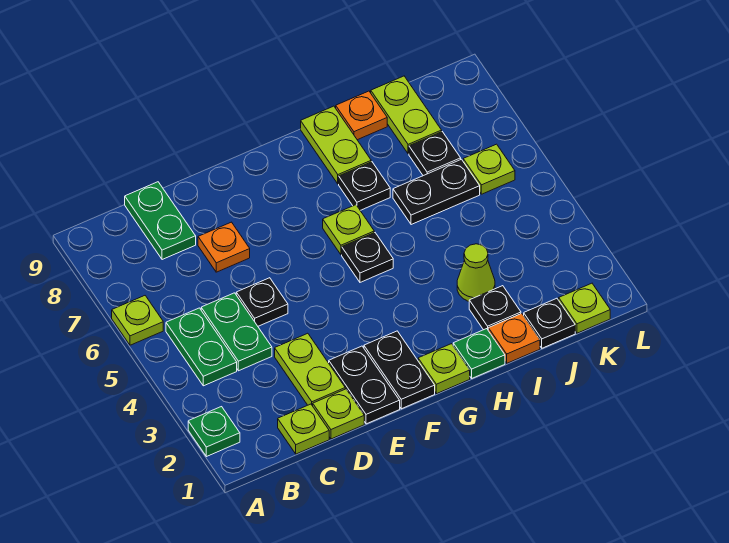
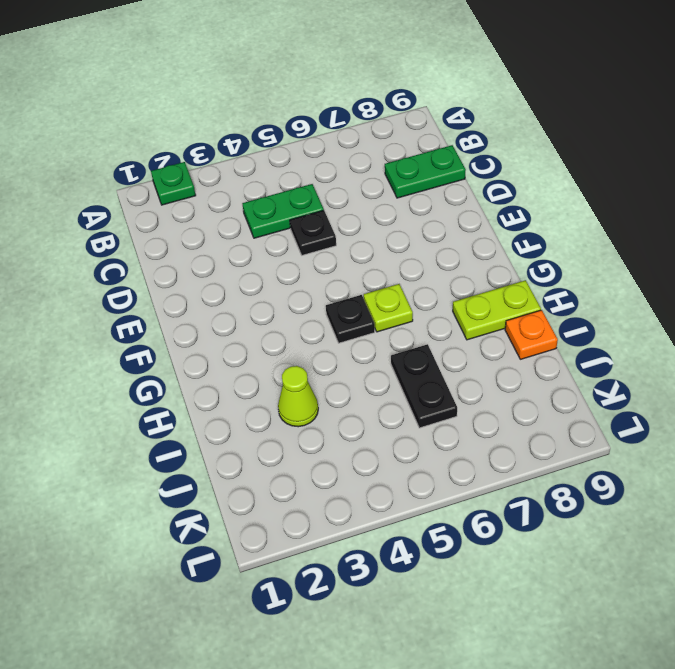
none -> lime plate A6 level 1
none -> green plate B4:B5 level 1
none -> lime plate C1 level 1

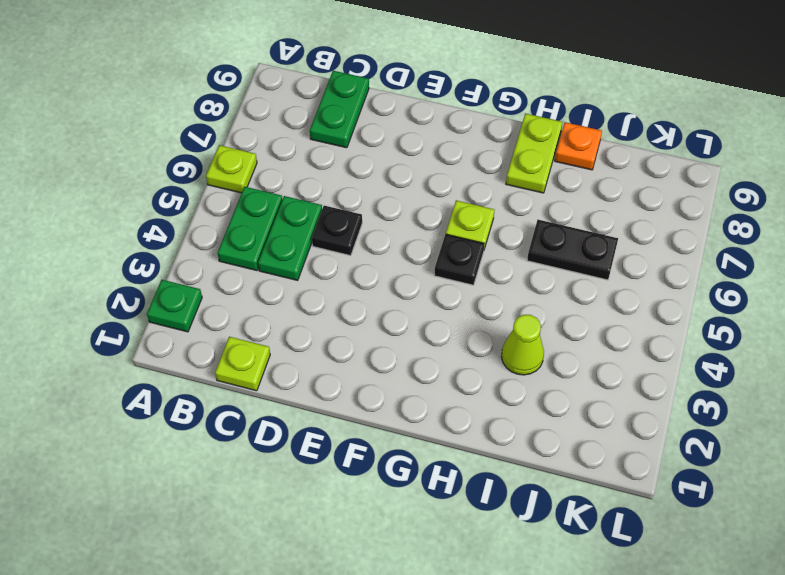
none -> lime plate D1 level 1
none -> lime plate D2:D3 level 1
none -> orange plate D7 level 1

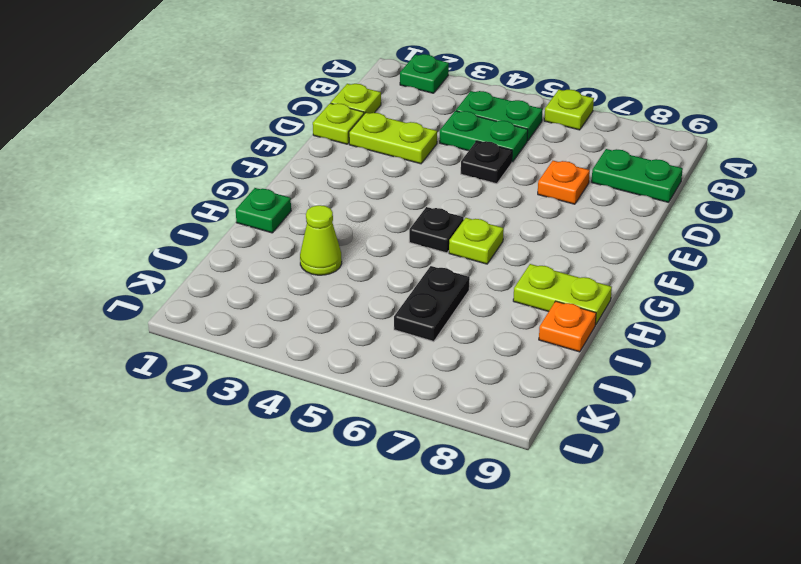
none -> black plate E1:E2 level 1
none -> black plate F1:F2 level 1
none -> lime plate G1 level 1

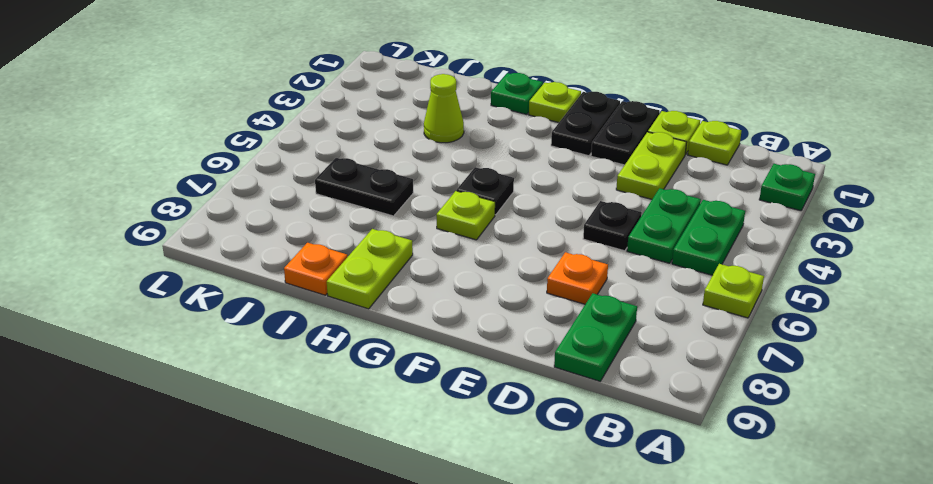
none -> black plate H7 level 1
none -> orange plate I1 level 1
none -> black plate I2 level 1

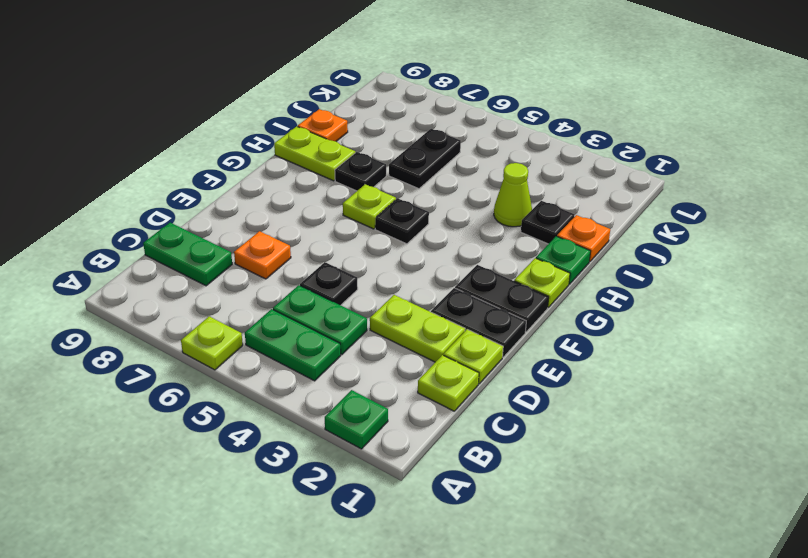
none -> black plate J1 level 1
none -> black plate J7 level 1
none -> lime plate J8:J9 level 1

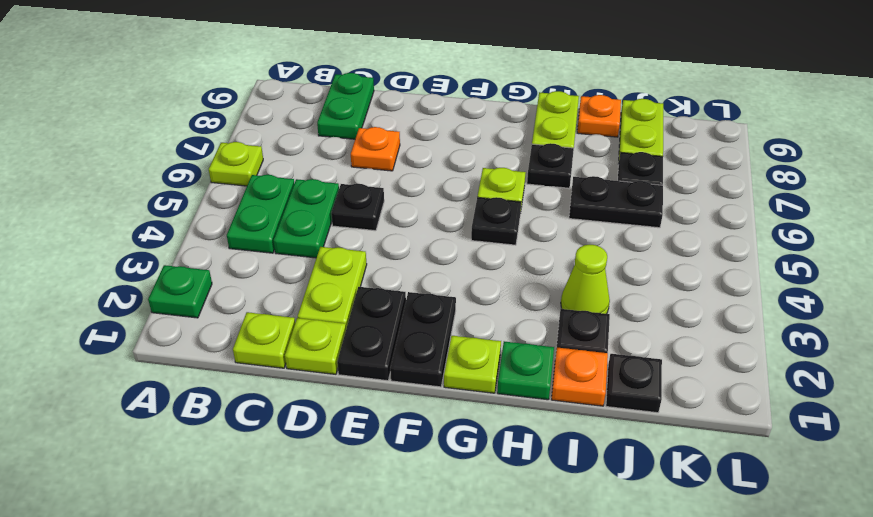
none -> lime plate K1 level 1
none -> lime plate K6 level 1

